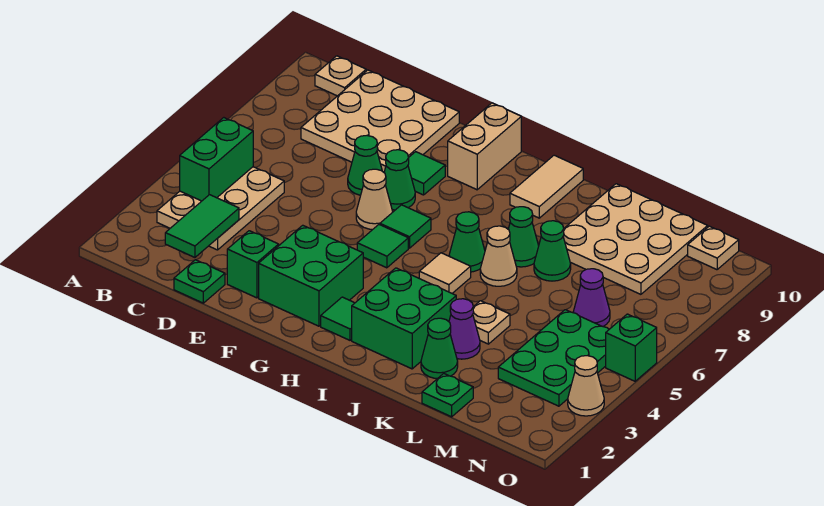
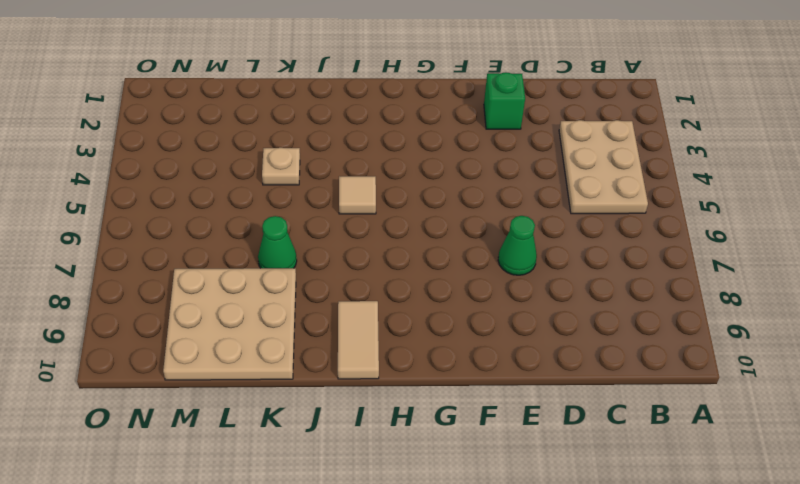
none -> tan plate B10 level 1
none -> tan plate C8:E10 level 1
none -> green plate D1 level 1
none -> green brick F2:G3 level 1

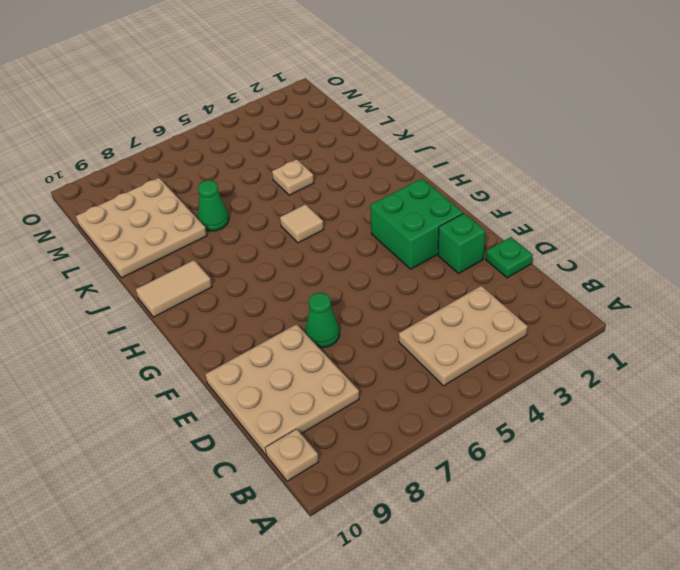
none -> tan cone F6 level 1
none -> green cone F7 level 1
none -> green tile F8 level 1
none -> green tile G5 level 1

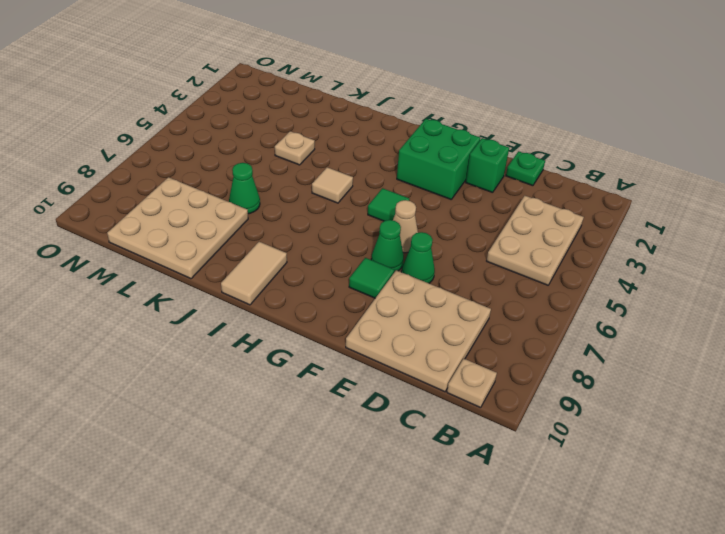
none -> green tile G6 level 1
none -> tan brick G9:G10 level 1
none -> green tile H2 level 1
none -> green brick I2:J3 level 1

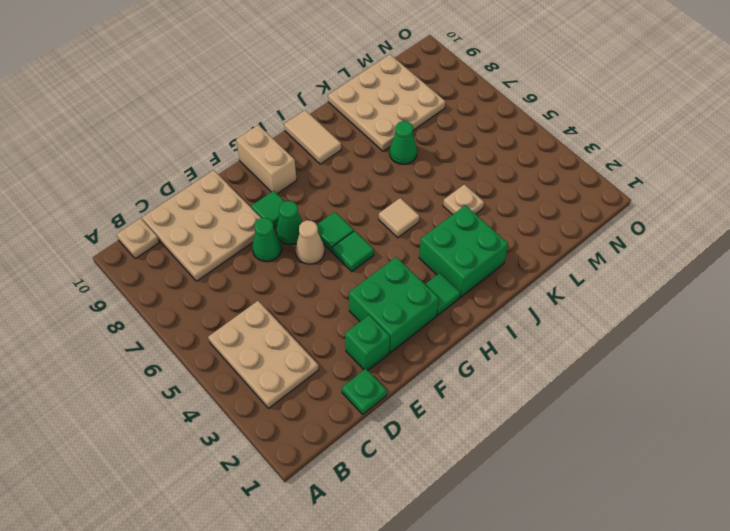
none -> green cone I6 level 1
none -> tan cone J6 level 1
none -> green cone J7 level 1
none -> green cone K2 level 1

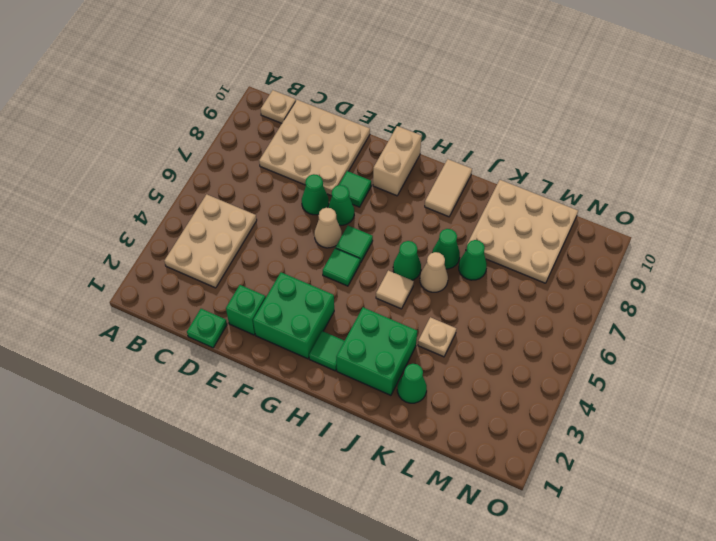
none -> purple cone K3 level 1
none -> green plate L1 level 1
none -> green plate M3:N5 level 1
none -> purple cone M6 level 1

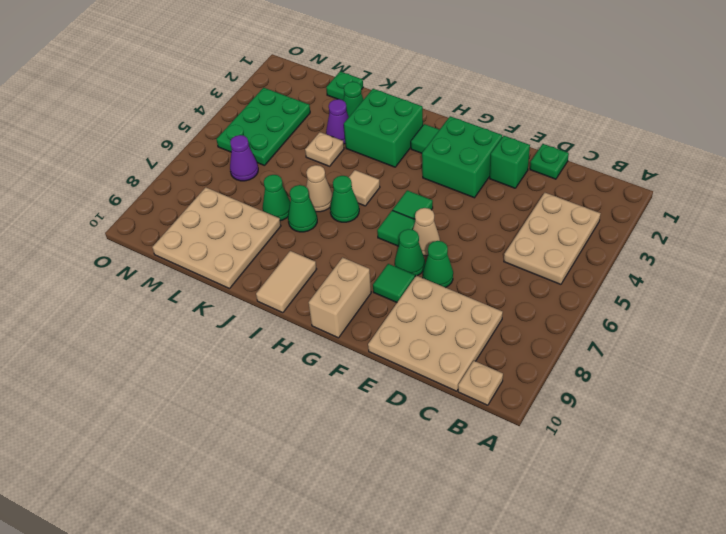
none -> tan plate N10 level 1
none -> tan cone O3 level 1
none -> green brick O5 level 1
none -> green brick B4:B5 level 2

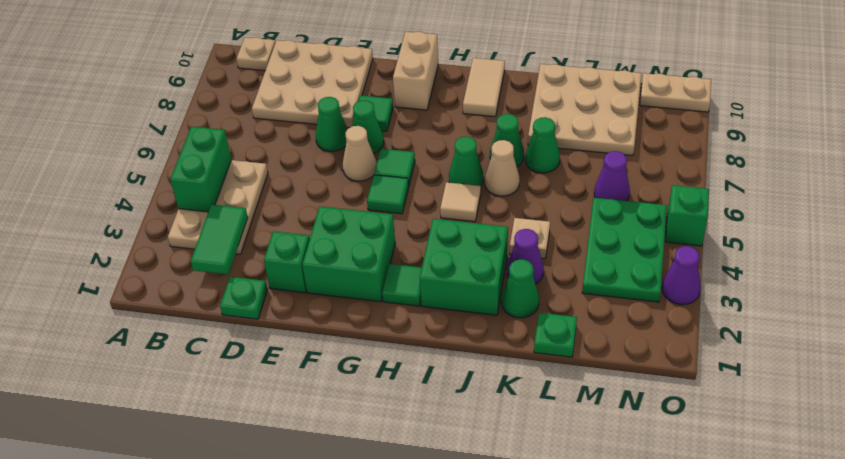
tan plate N10:O10 level 1 -> tan plate N10 level 1
purple cone O3 level 1 -> tan cone O3 level 1

